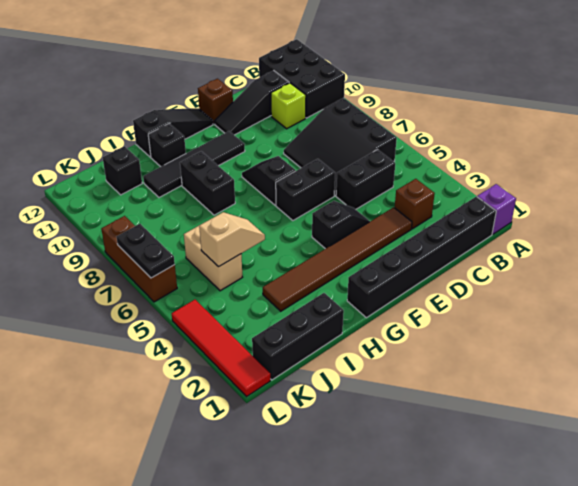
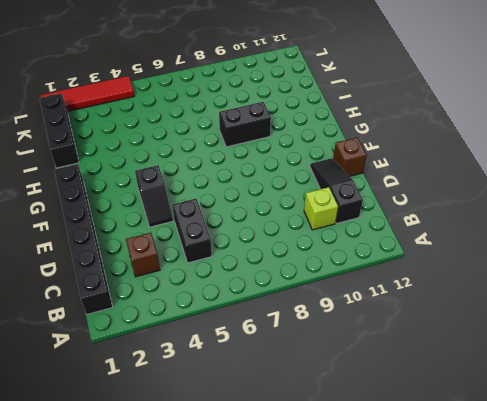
none -> purple brick A1 level 1
none -> black brick A10:B12 level 1
none -> black slope B6:D8 level 1 top B

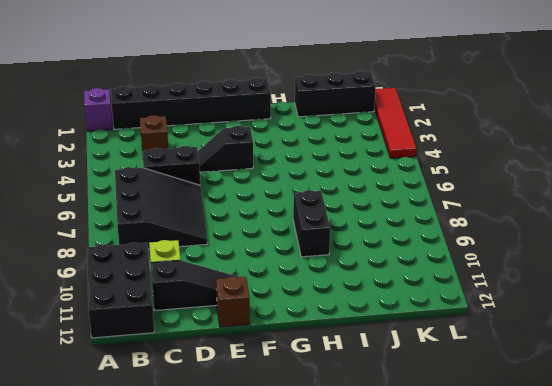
none -> brown tile D3:I3 level 1
none -> black brick E6:F6 level 1
none -> black slope F7:F8 level 1 top 7

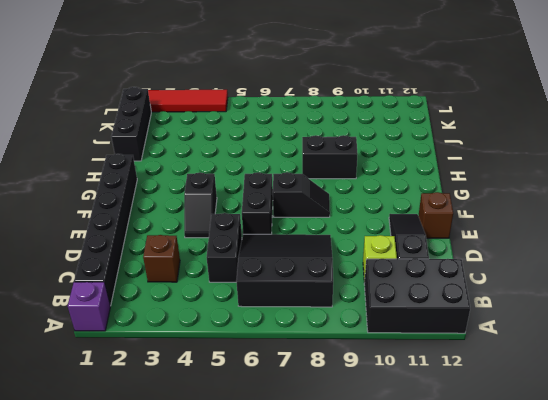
none -> brown tile D3:I3 level 1
none -> black tile F10:I10 level 1
none -> black slope F12:H12 level 1 top H

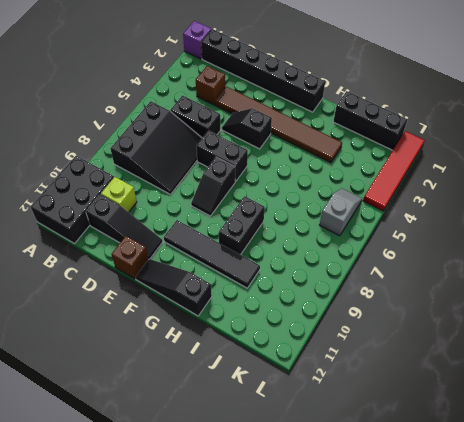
grey slope K5:K6 level 1 top 6 -> none
none -> black brick H11 level 1
none -> tan brick J5:J6 level 1
none -> black brick J11 level 1

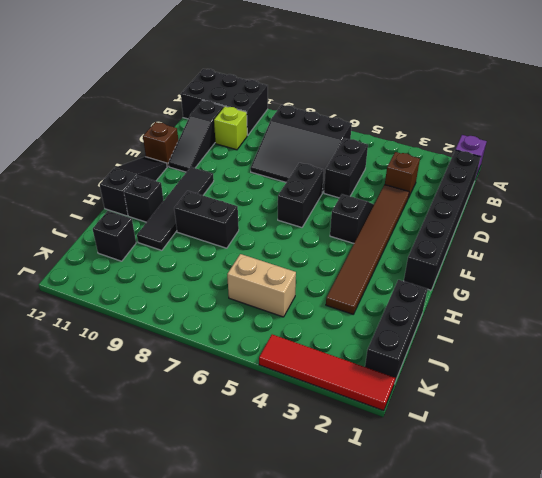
none -> black slope F7:F8 level 1 top 7
none -> brown brick L6:L8 level 1
none -> tan slope I5:J5 level 2 top J

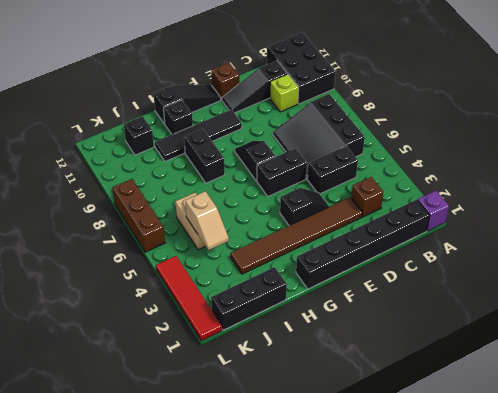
tan slope J4:J5 level 2 top 5 -> tan slope I5:J5 level 2 top J
none -> black plate L6:L7 level 2

